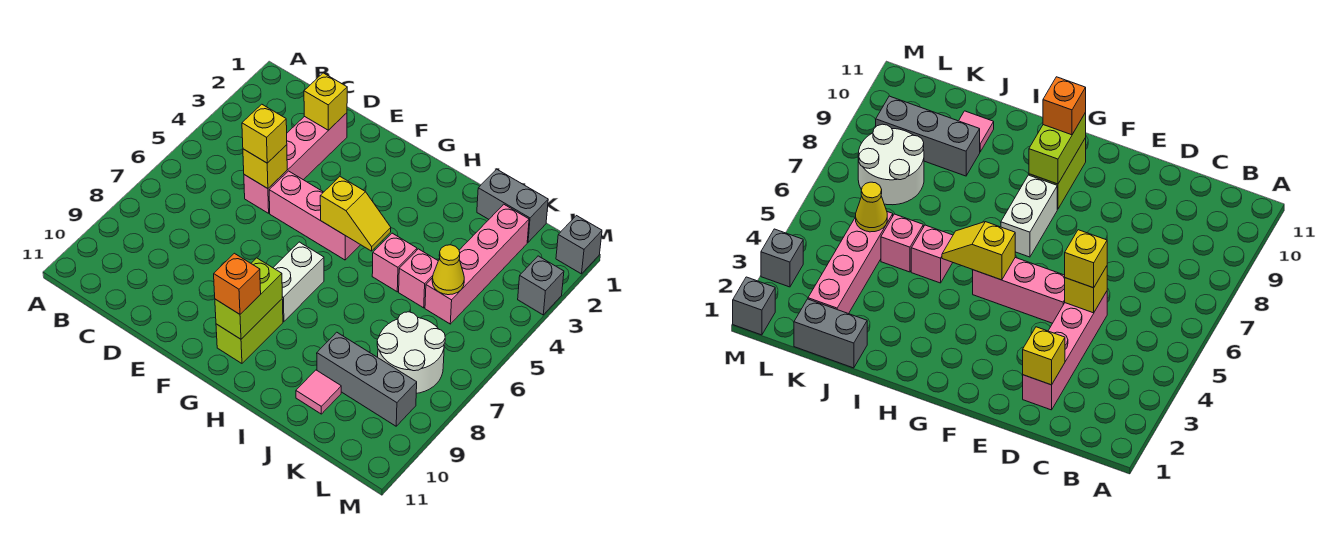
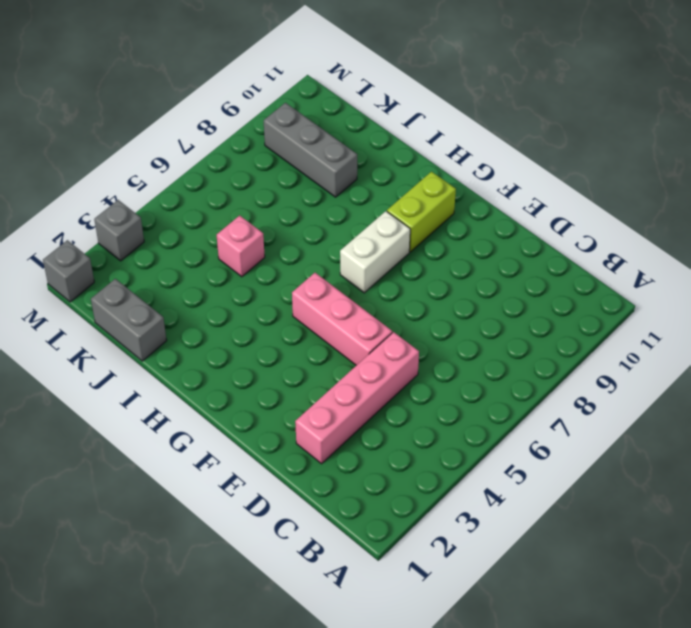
none -> pink brick I5 level 1
none -> pink tile J10 level 1
none -> pink brick K2:K5 level 1

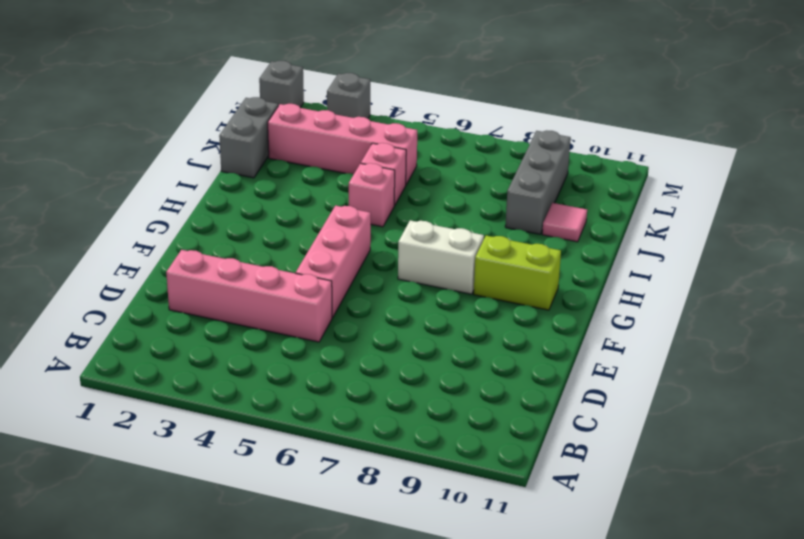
none -> white round brick K7:L8 level 1
none -> yellow brick D2 level 2
none -> yellow brick D5 level 2

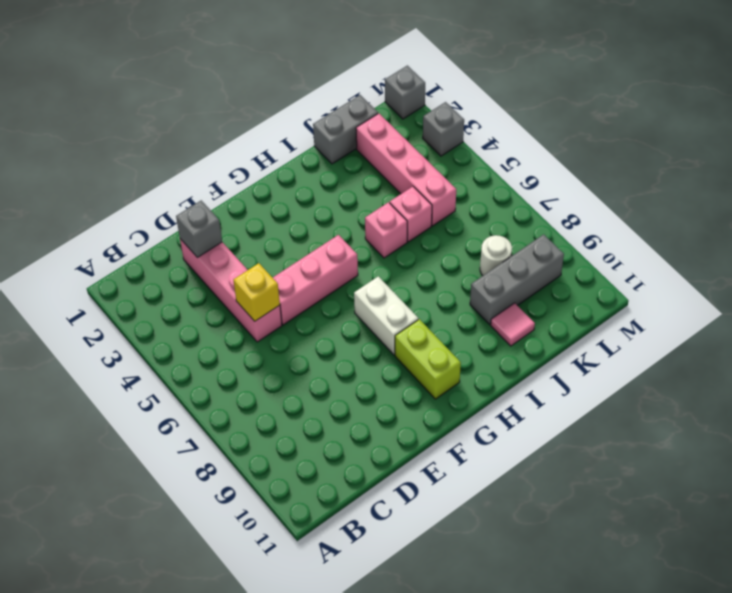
grey brick D2 level 2 -> yellow brick D2 level 2
white round brick K8 level 1 -> white round brick K7:L8 level 1
none -> yellow slope G5:H5 level 2 top G
none -> lime brick G9:G10 level 2
none -> yellow cone K5 level 2

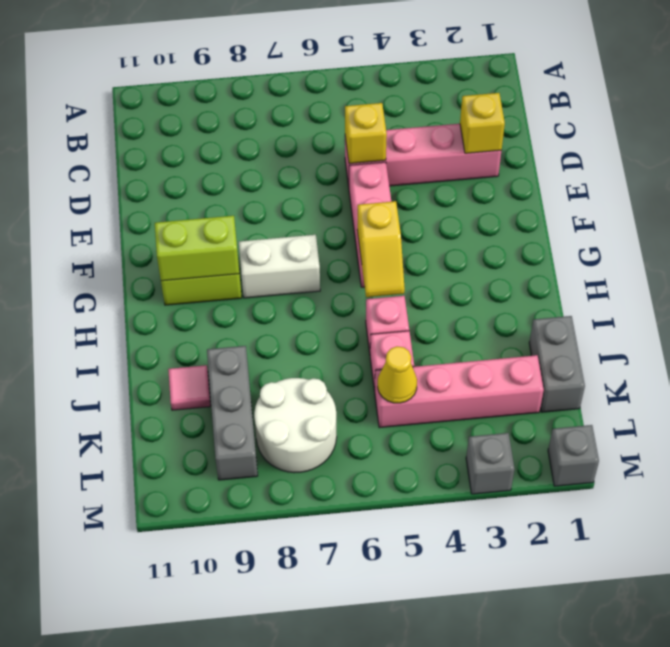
none -> yellow brick D5 level 3
none -> orange brick G10 level 3

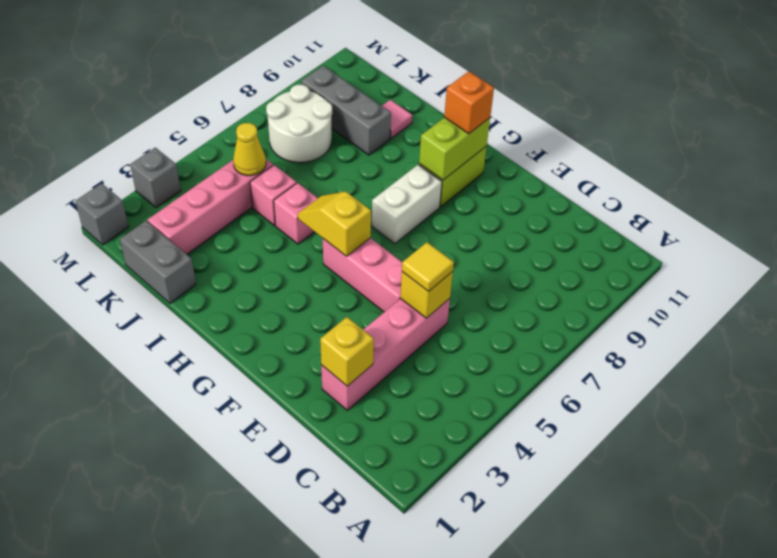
yellow tile D5 level 3 -> yellow brick D5 level 3

